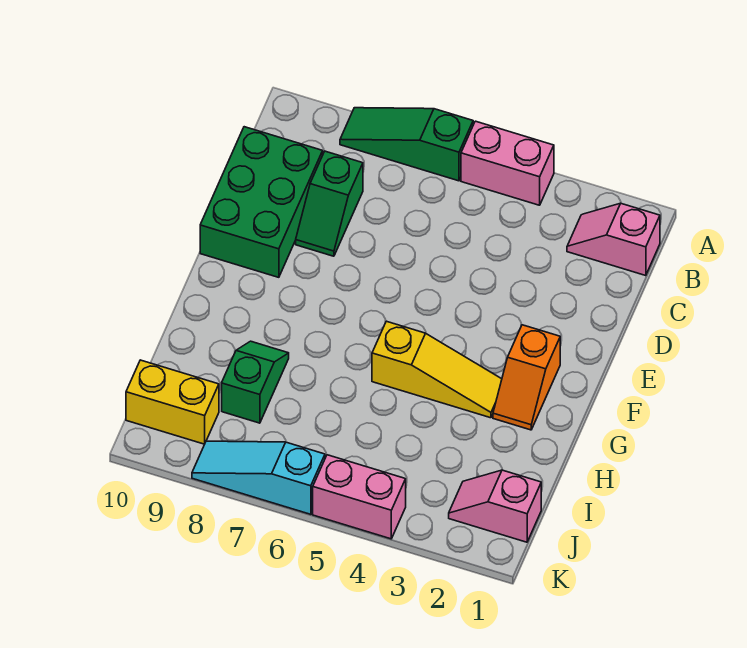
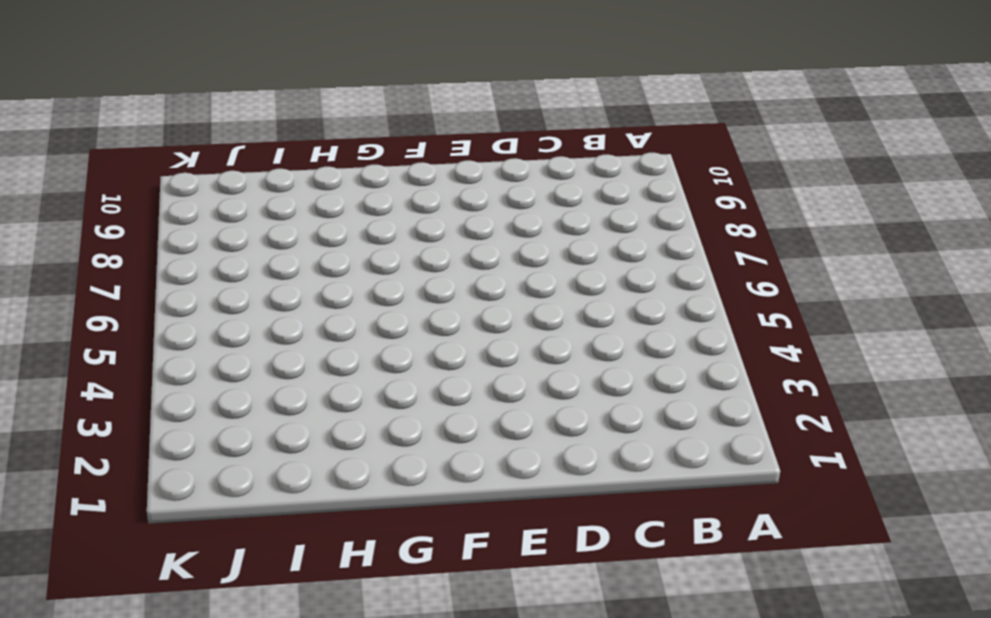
none -> pink brick A4:A5 level 1
none -> green slope A6:A8 level 1 top 6
none -> pink slope B1:B2 level 1 top 1

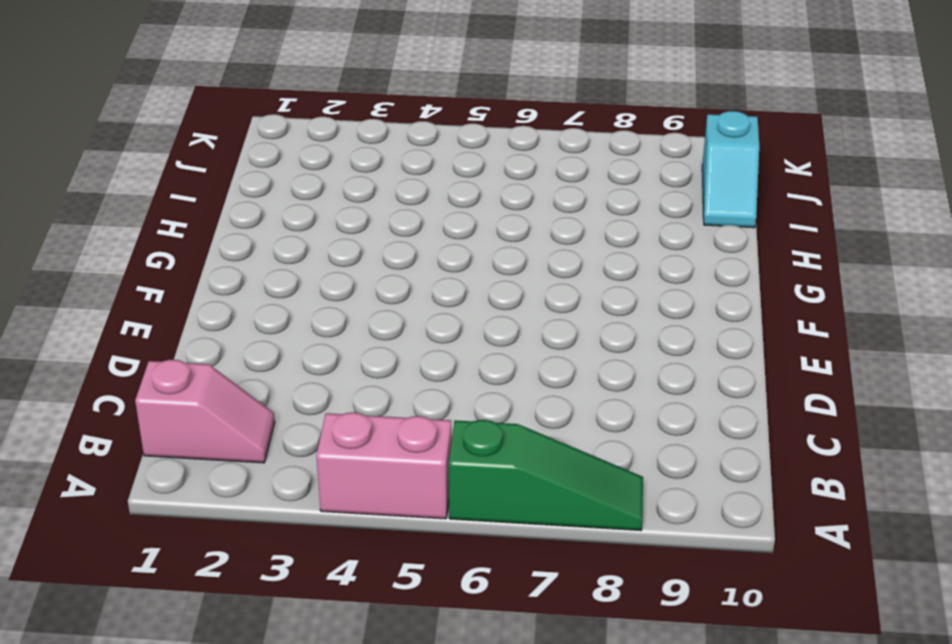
cyan slope I10:J10 level 1 top J -> yellow brick J9:J10 level 1
none -> green slope C8:D8 level 1 top C
none -> green brick C9:E10 level 1
none -> orange slope F2:G2 level 1 top F

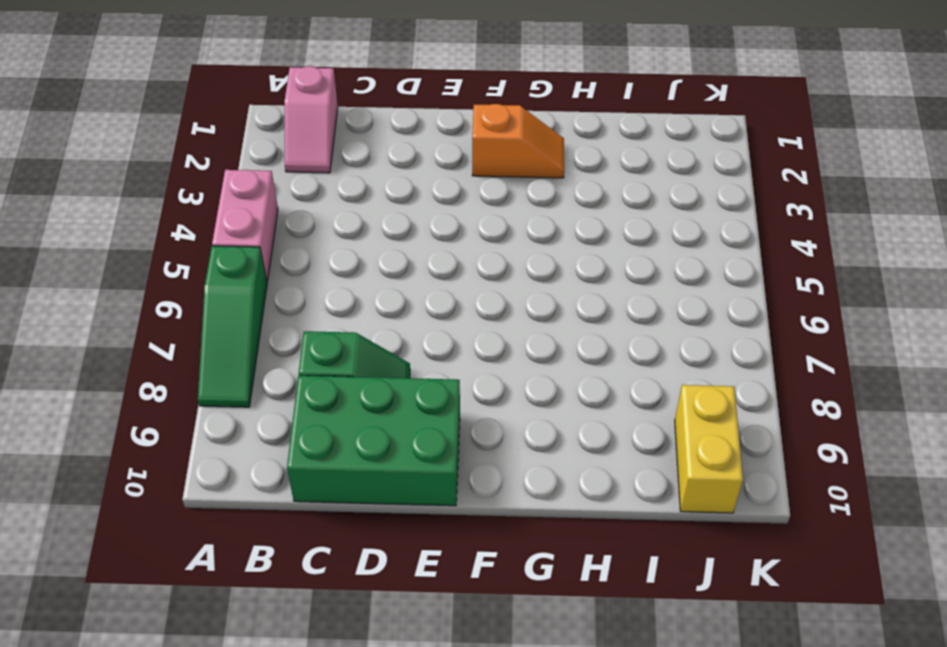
none -> yellow slope G3:G5 level 1 top 5
none -> green slope H8:I8 level 1 top I
none -> pink slope J1:J2 level 1 top 1

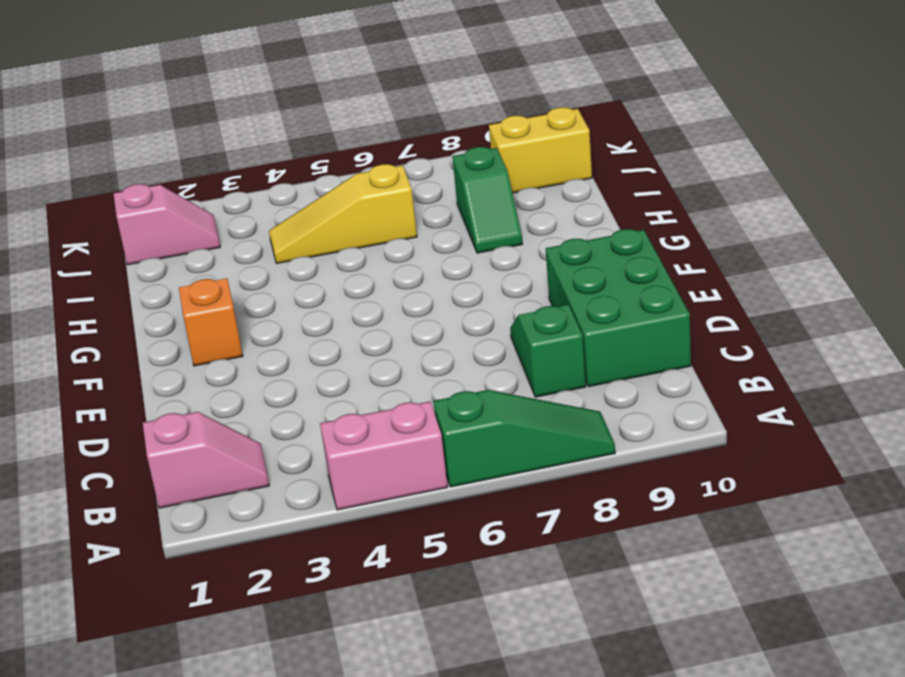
yellow slope I4:I6 level 1 top 6 -> yellow slope G3:G5 level 1 top 5
none -> pink brick K4:K5 level 1
none -> cyan slope K6:K8 level 1 top 6

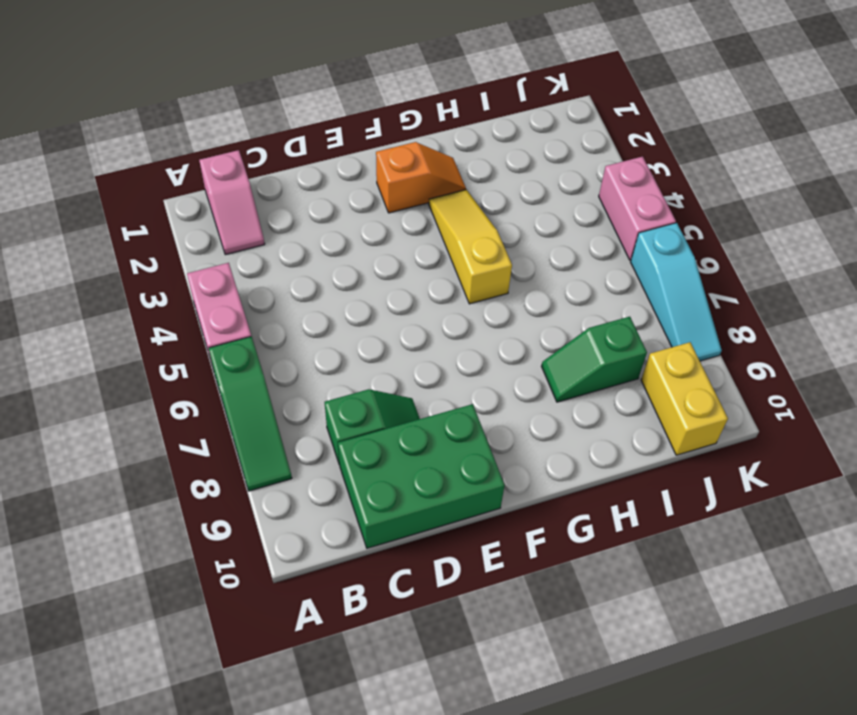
none -> pink slope J1:J2 level 1 top 1

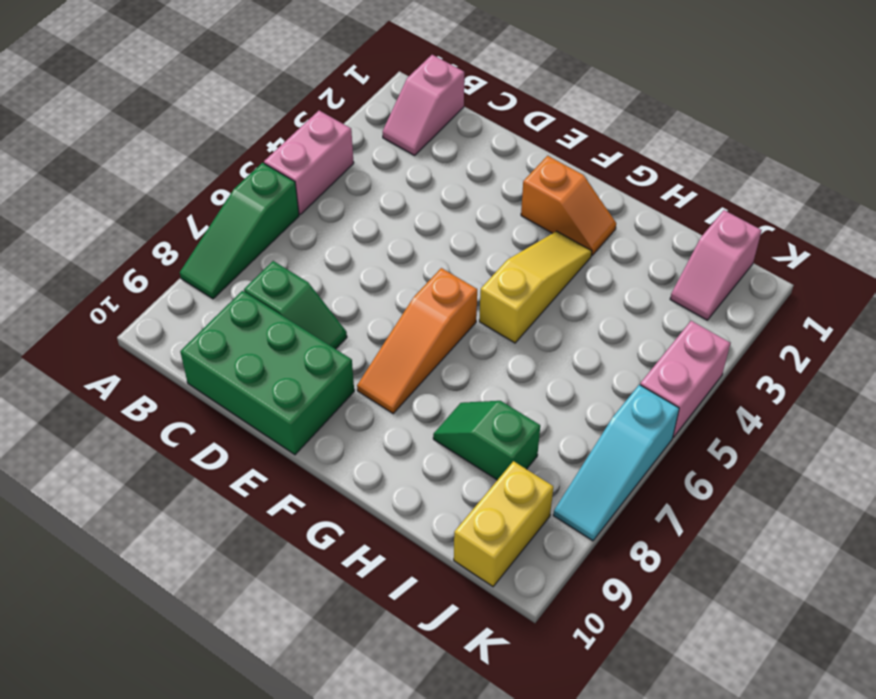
orange slope F6:F8 level 1 top 6 -> none

